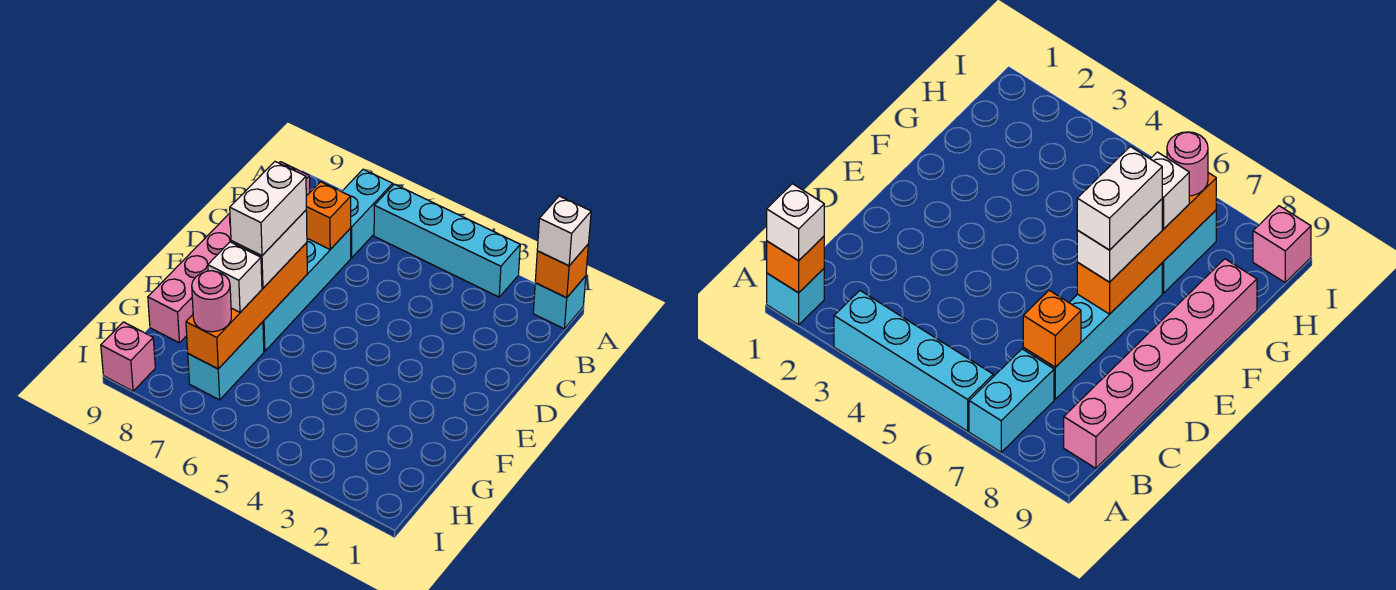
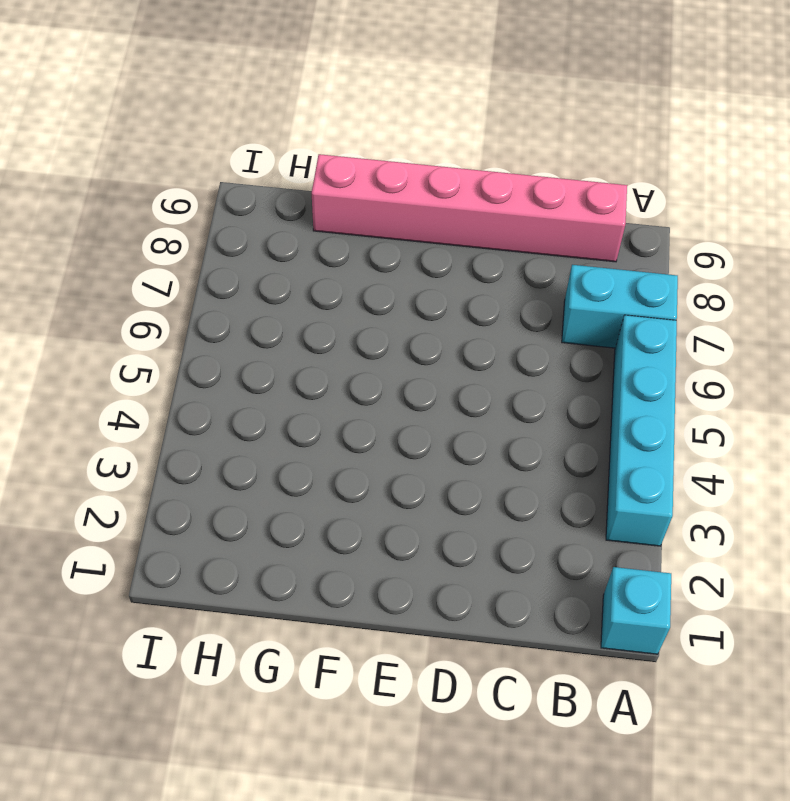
none -> cyan brick C7:F7 level 1
none -> cyan brick G7:H7 level 1
none -> pink brick I9 level 1

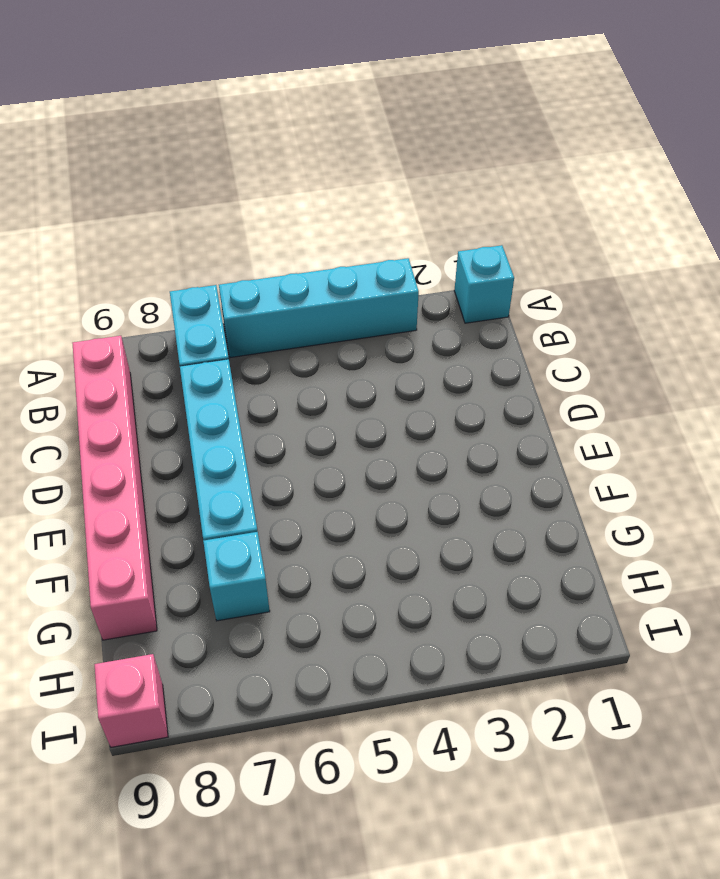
cyan brick G7 level 1 -> cyan brick G7:H7 level 1
none -> orange brick A1 level 2
none -> orange brick C7 level 2
none -> orange brick E7:H7 level 2

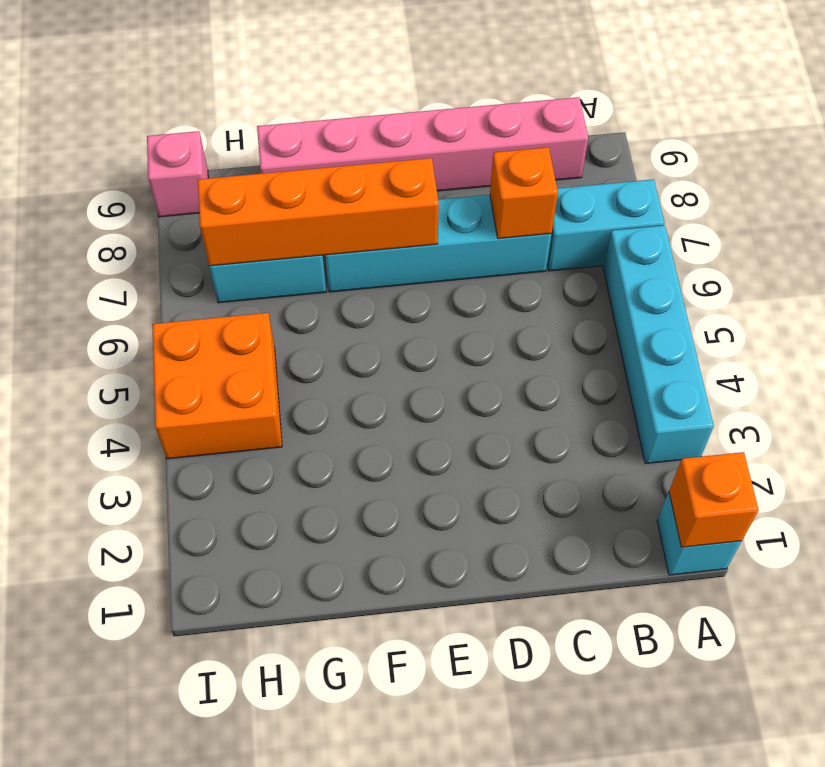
orange brick H4:I5 level 1 -> none
none -> white brick A1 level 3
none -> white brick E7:F7 level 3
none -> white brick G7 level 3

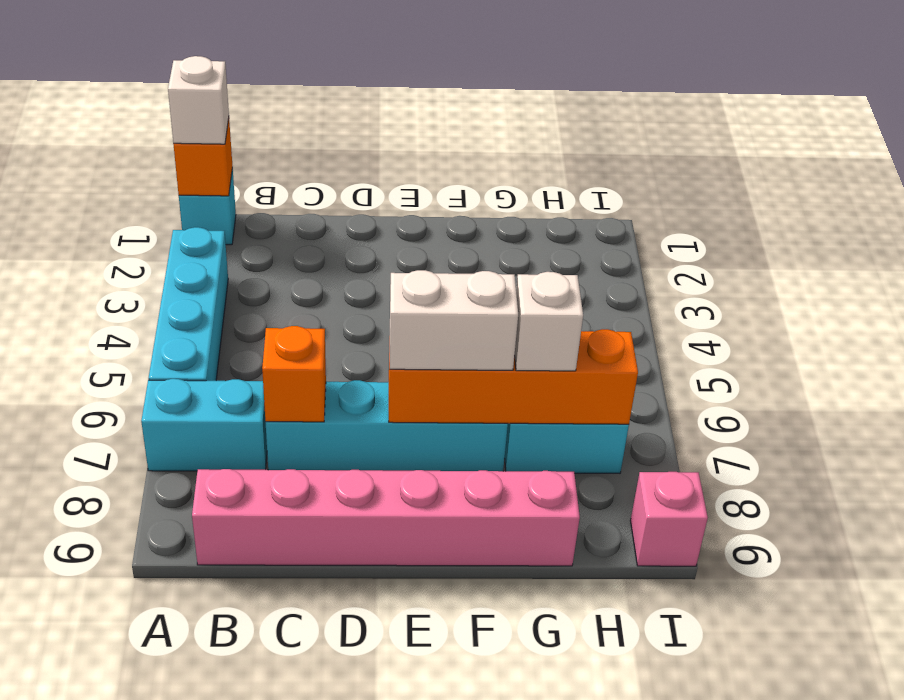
none -> pink round brick H7 level 3
none -> white brick E7:F7 level 4

